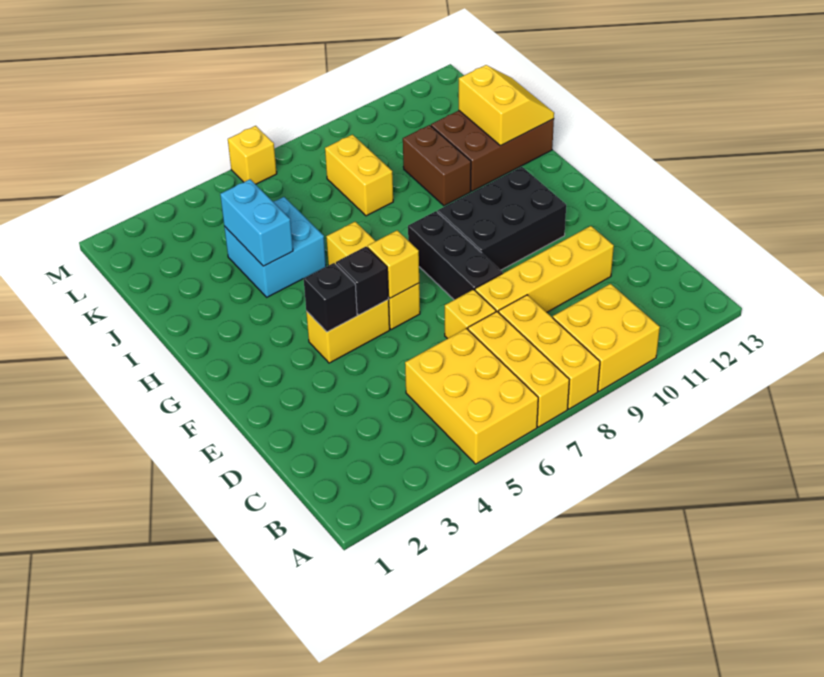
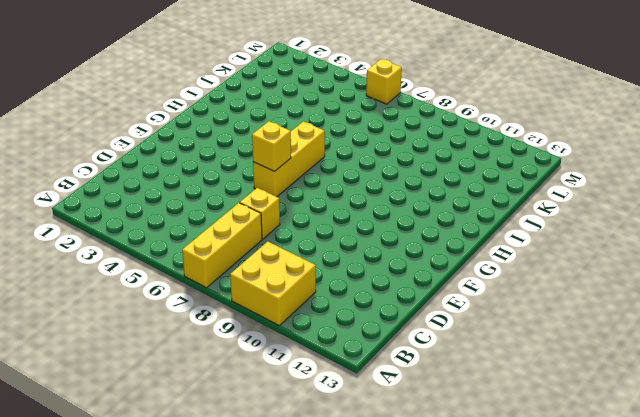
none -> yellow brick A5:C6 level 1
none -> yellow brick A8:C8 level 1
none -> yellow brick D8:D11 level 1

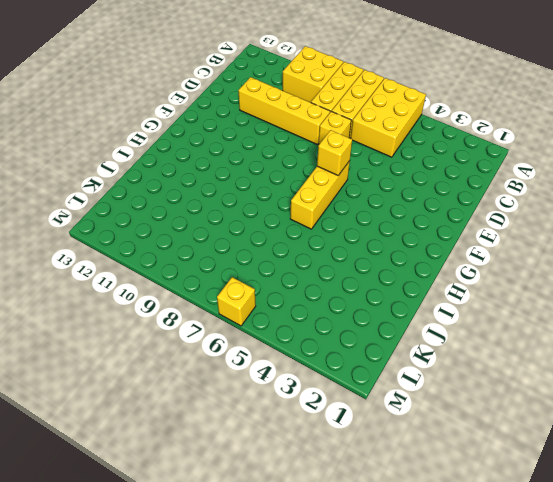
none -> black brick E8:G8 level 1
none -> yellow brick F4:F5 level 1
none -> black brick F9:G11 level 1

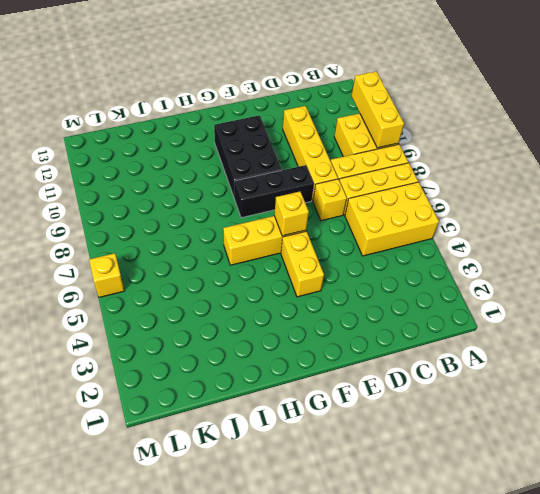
yellow brick A9:A11 level 2 -> none
none -> cyan brick I4:J5 level 1
none -> brown brick I10:J10 level 1
none -> brown brick I11:J13 level 1

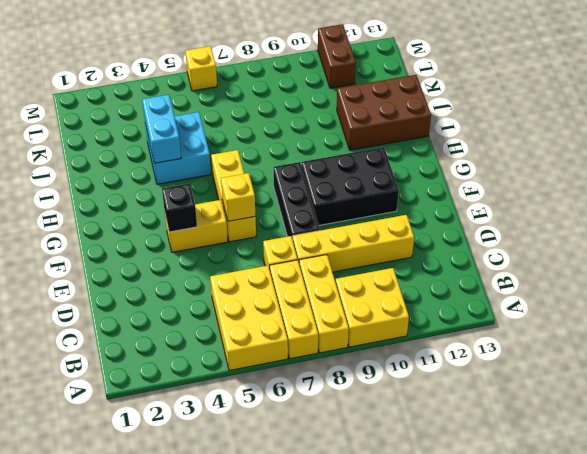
brown brick L11:M11 level 1 -> brown brick I10:J10 level 1
none -> yellow brick J8:K8 level 1
none -> black brick F5 level 2
none -> yellow slope I12:J13 level 2 top 12

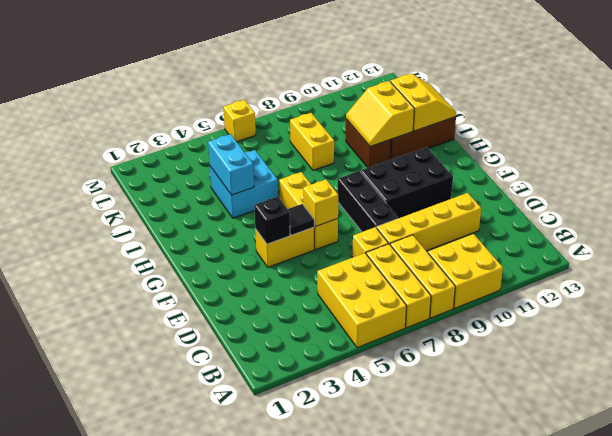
black tile F5 level 2 -> black brick F5 level 2
yellow slope I10:J11 level 2 top 11 -> none

